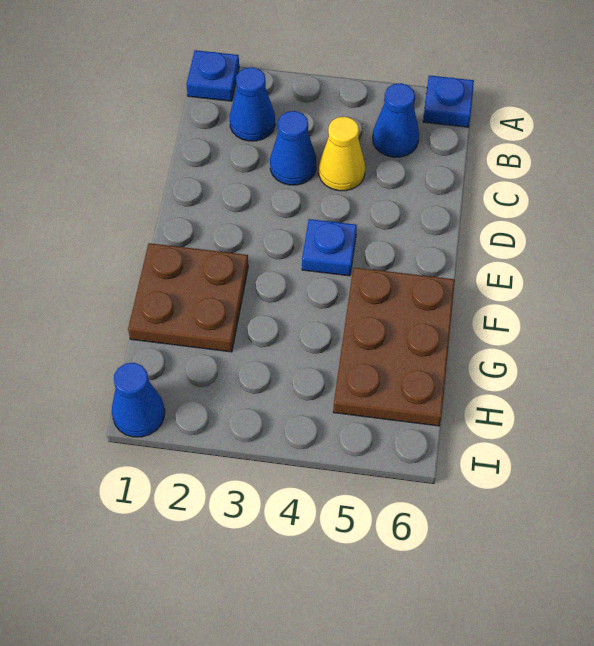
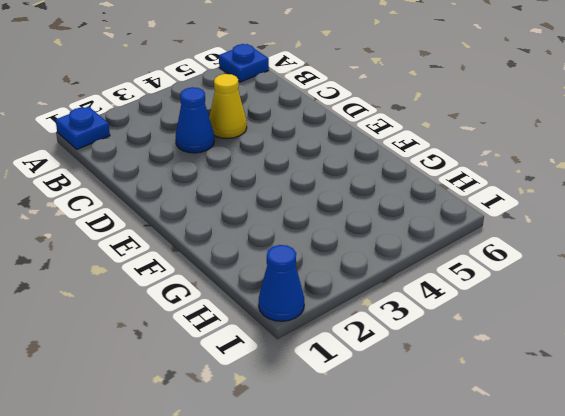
none -> blue cone B2 level 1
none -> blue cone B5 level 1

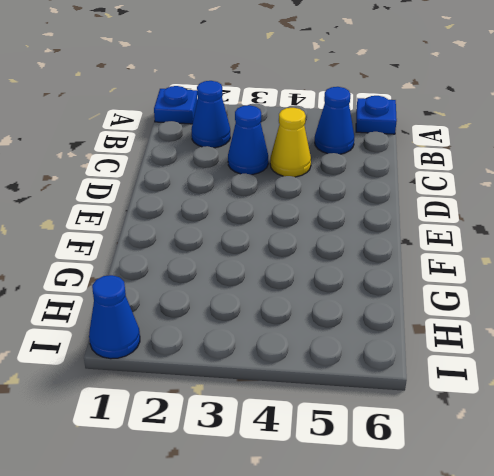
none -> blue plate E4 level 1
none -> brown plate F1:G2 level 1

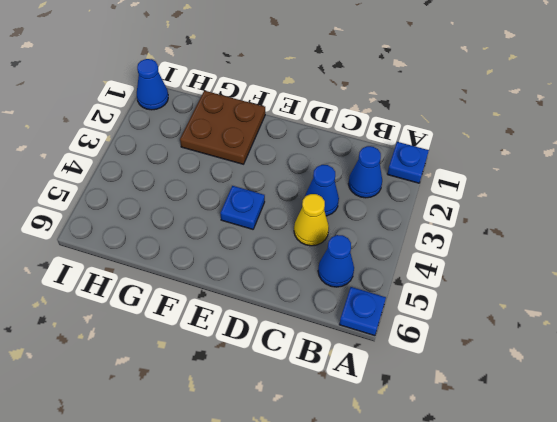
none -> brown plate F5:H6 level 1

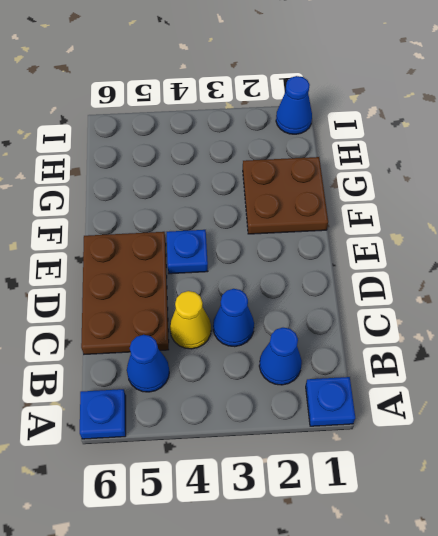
brown plate C5:E6 level 1 -> brown plate F5:H6 level 1

